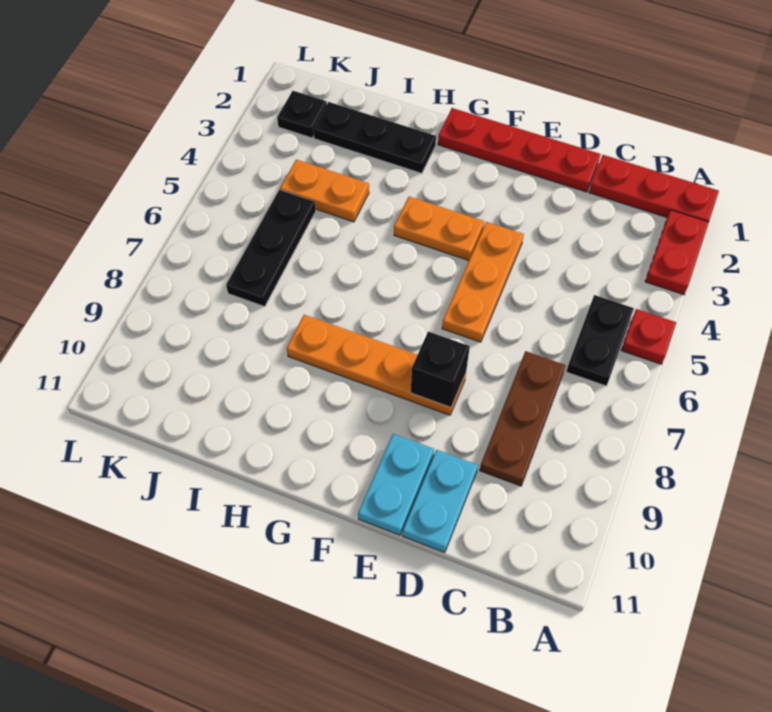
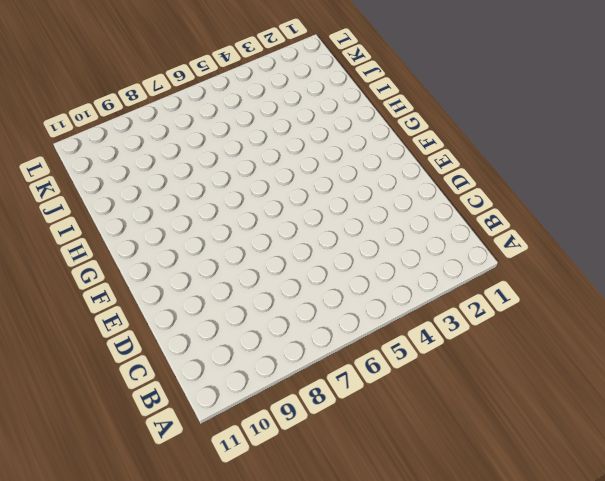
none -> red plate A1:C1 level 1
none -> red plate A2:A3 level 1
none -> red plate A5 level 1

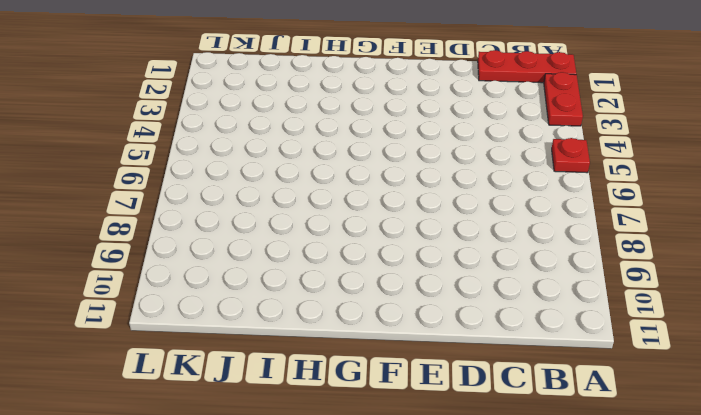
none -> black plate B5:B6 level 1
none -> brown plate C7:C9 level 1
none -> red plate D1:G1 level 1

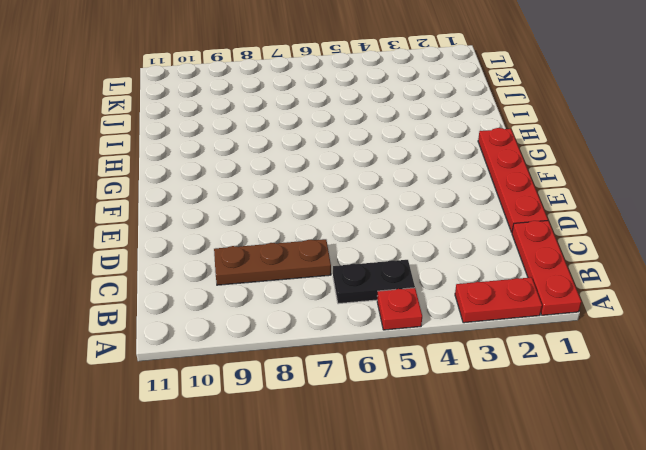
none -> cyan plate D10:D11 level 1
none -> orange plate E4:E6 level 1
none -> orange plate E8:H8 level 1

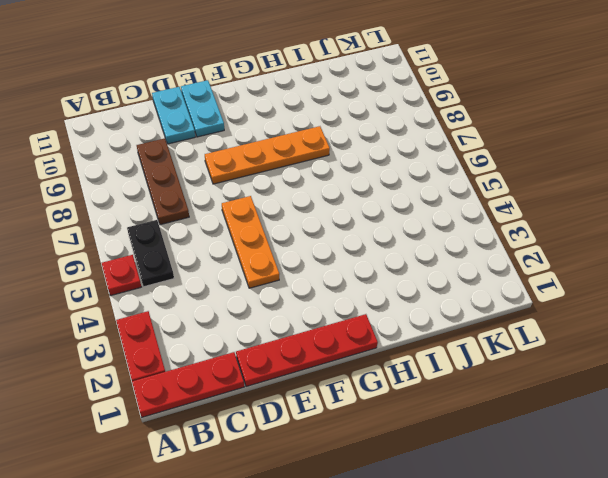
none -> orange plate F4:G4 level 1
none -> black plate H2:J2 level 1
none -> orange plate I4:J4 level 1

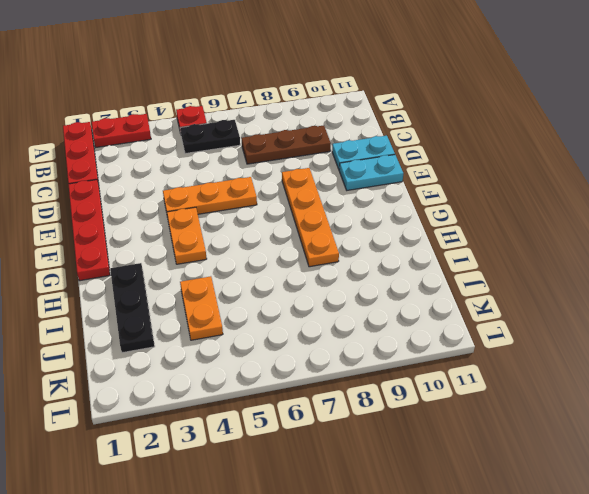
none -> black plate J5:J7 level 1
none -> black plate K2 level 1
none -> black brick E8 level 2

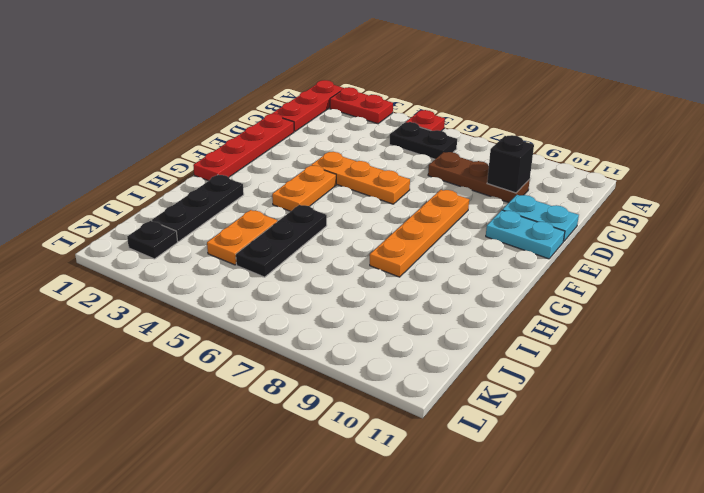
black brick C9 level 2 -> black brick E8 level 2
black plate H5:J5 level 1 -> black plate J5:J7 level 1

